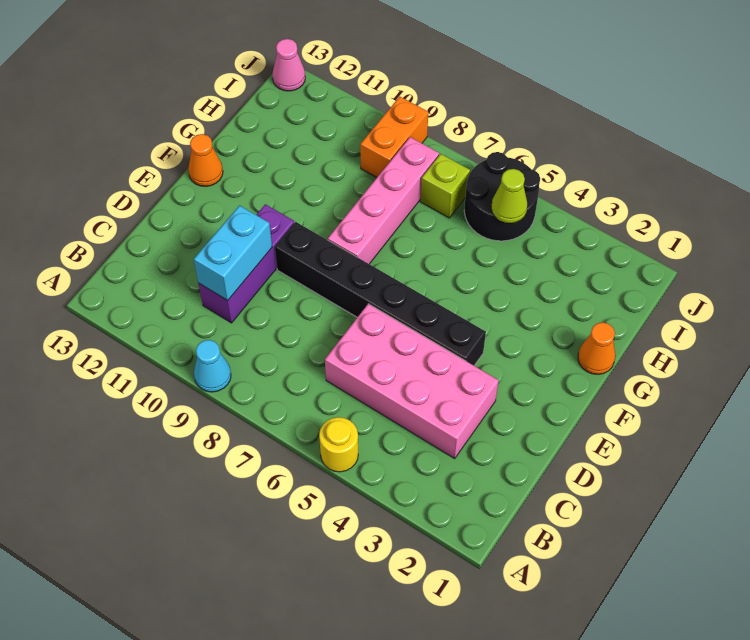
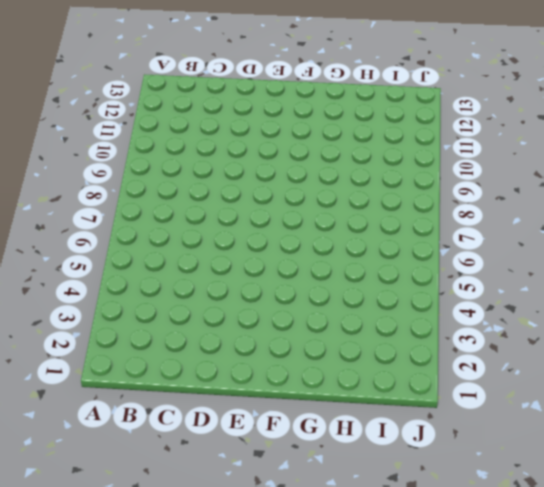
none -> yellow round brick A5 level 1
none -> cyan cone A9 level 1
none -> pink brick C3:D6 level 1

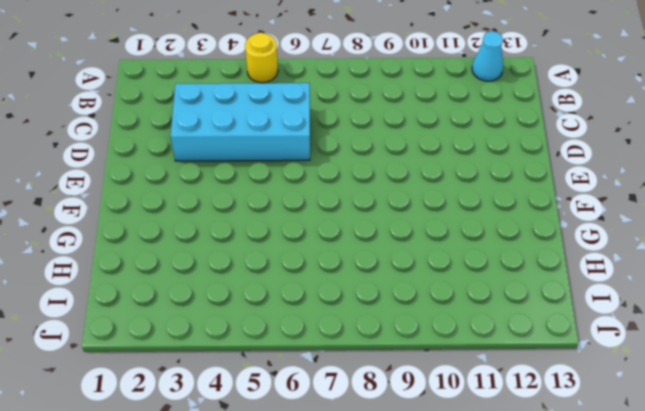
cyan cone A12 level 1 -> cyan cone A9 level 1
cyan brick C3:D6 level 1 -> pink brick C3:D6 level 1
none -> purple brick C10:E10 level 1
none -> black brick E4:E9 level 1
none -> pink brick F8:I8 level 1

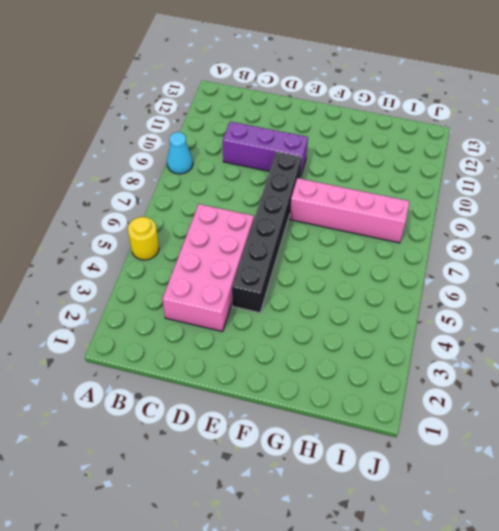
none -> orange cone F13 level 1
none -> orange cone G1 level 1
none -> black round brick I5:J6 level 1

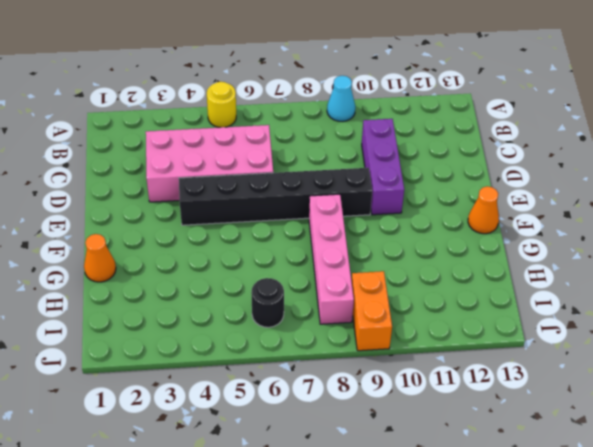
black round brick I6 level 1 -> black round brick I5:J6 level 1
none -> lime brick I7 level 1
none -> pink cone J13 level 1
none -> cyan brick C10:D10 level 2

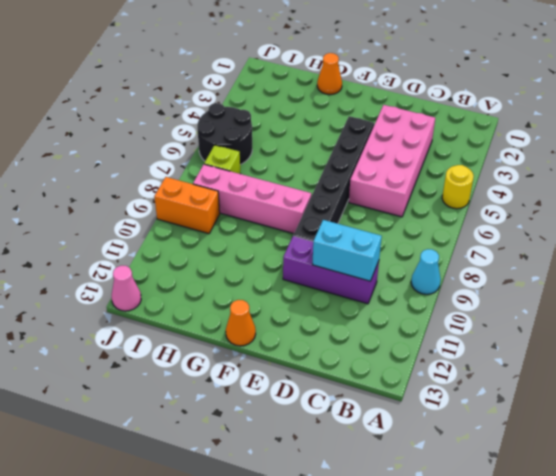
none -> lime cone I5 level 2

